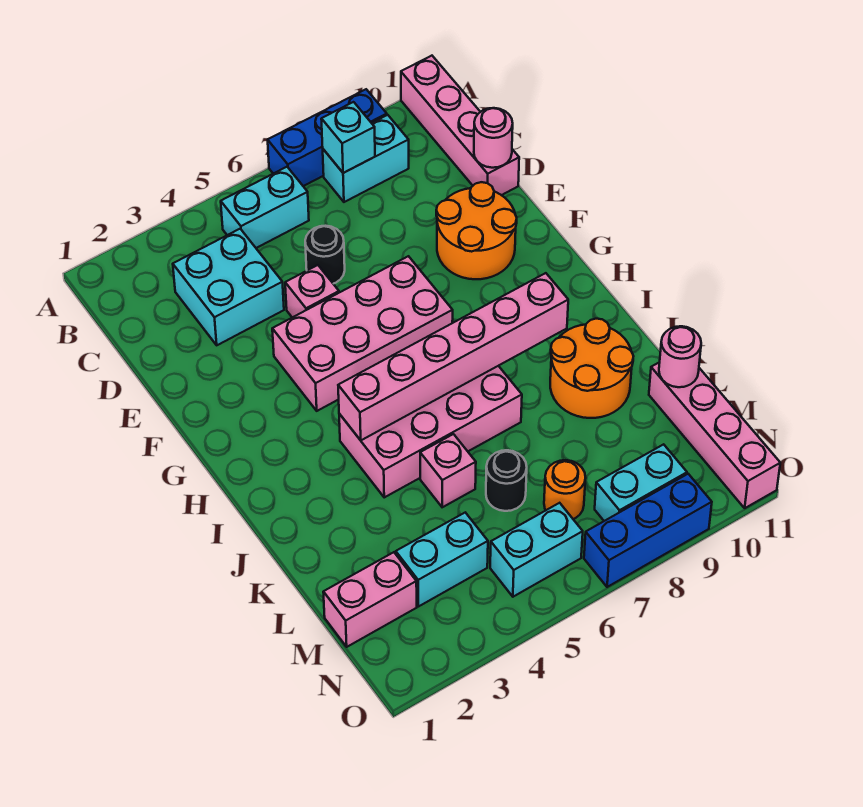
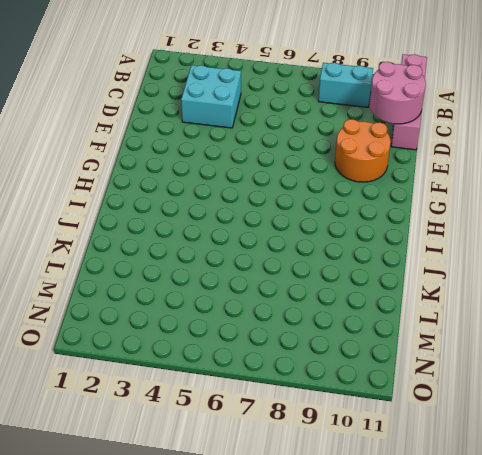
pink round brick C10:D11 level 2 -> pink round brick D11 level 2
none -> blue brick A7:A9 level 1
none -> cyan brick B5:B6 level 1
none -> black round brick D6 level 1

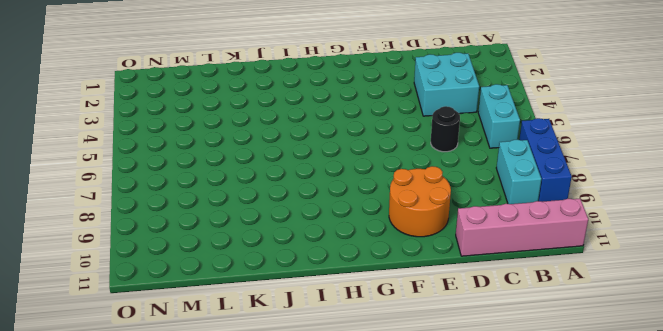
none -> pink brick E5 level 1
none -> pink brick F4:G7 level 1
none -> pink brick I4:J7 level 1

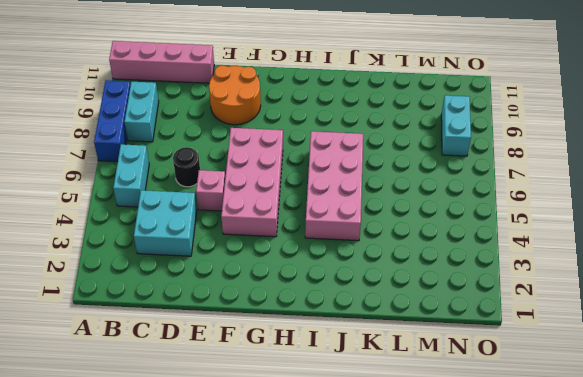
none -> orange round brick J9:K10 level 1
none -> pink brick K5 level 1
none -> black round brick L6 level 1

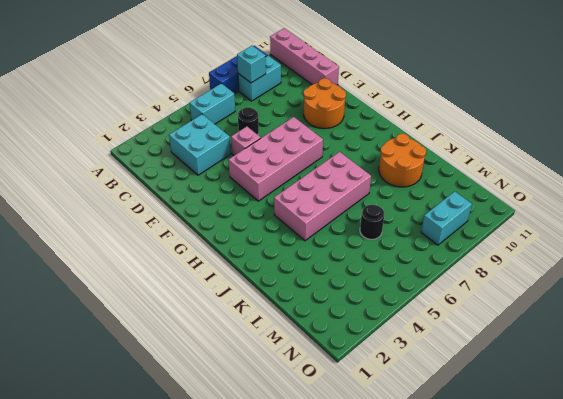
none -> pink brick K5 level 1
none -> pink brick L11:O11 level 1
none -> pink brick M1:M2 level 1

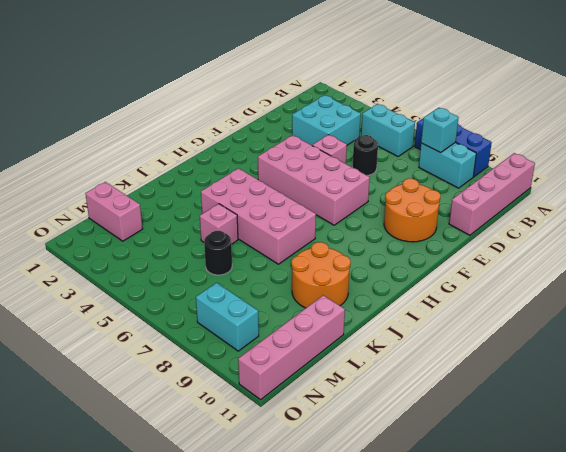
none -> cyan brick M3:M4 level 1
none -> orange round brick M7 level 1
none -> cyan brick N5:N6 level 1

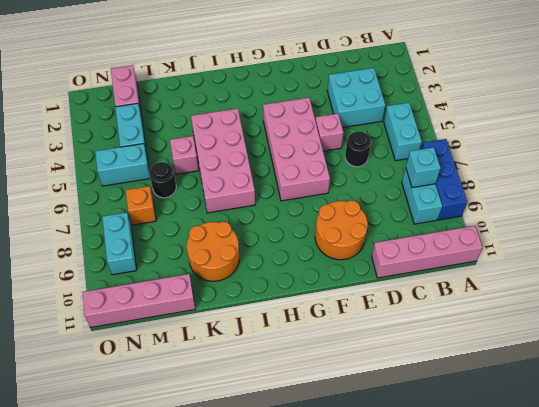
cyan brick M5:N5 level 1 -> cyan brick N5:N6 level 1
orange brick M7 level 1 -> orange round brick M7 level 1
none -> blue brick O7:O9 level 1
none -> pink round brick D11 level 2
none -> pink brick I4:I9 level 2

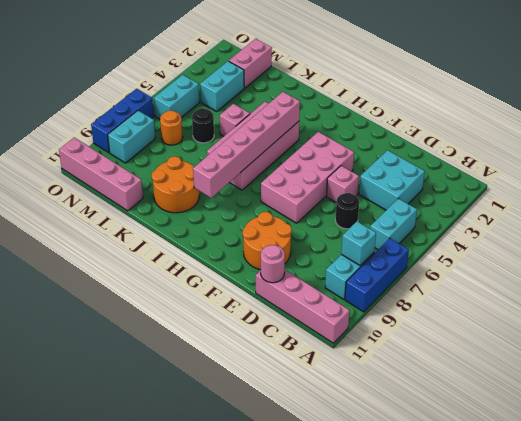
none -> pink round brick L11 level 2

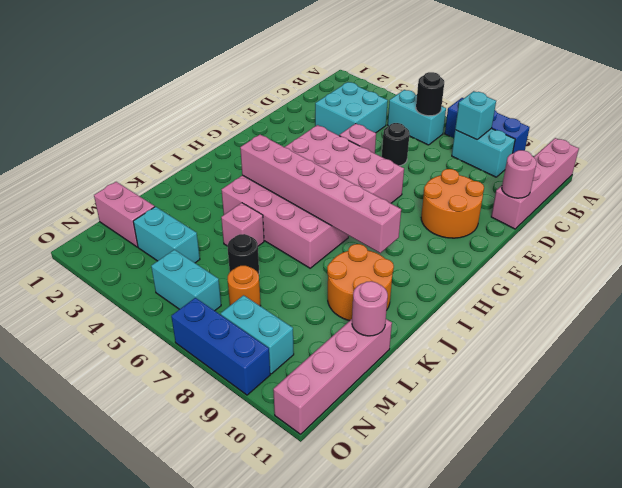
black round brick B6 level 2 -> none

